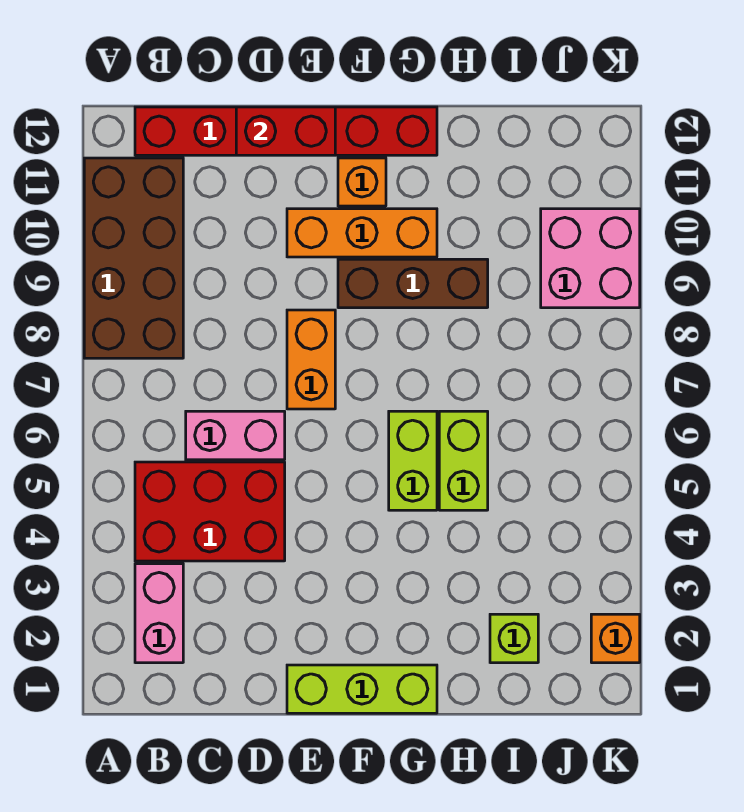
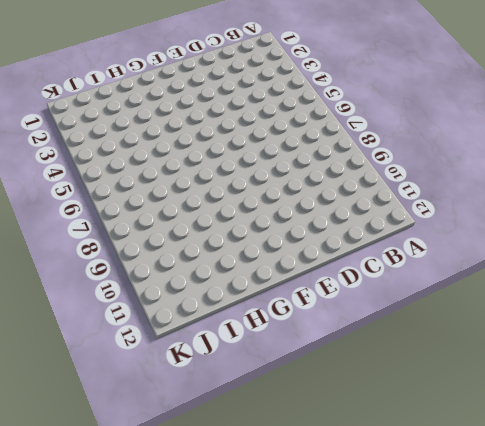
none -> brown brick A8:B11 level 1
none -> pink brick B2:B3 level 1
none -> red brick B4:D5 level 1

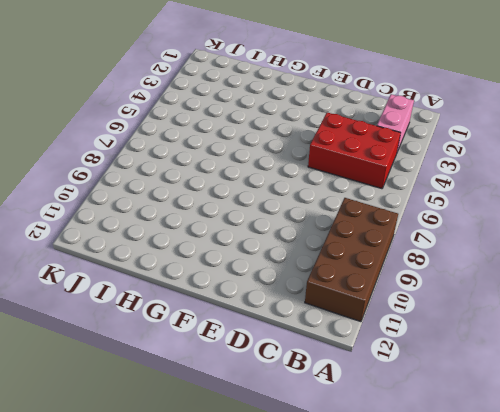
none -> red brick B12:G12 level 1
none -> pink brick C6:D6 level 1
none -> lime brick E1:G1 level 1

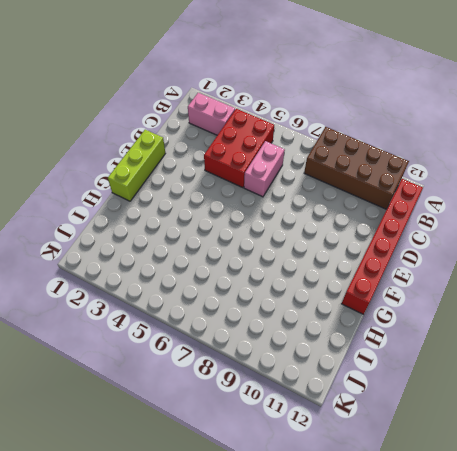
none -> orange brick E7:E8 level 1
none -> orange brick E10:G10 level 1
none -> brown brick F9:H9 level 1

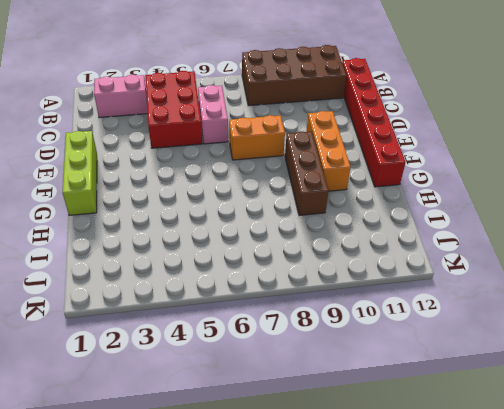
none -> orange brick F11 level 1
none -> lime brick G5:G6 level 1
none -> lime brick H5:H6 level 1

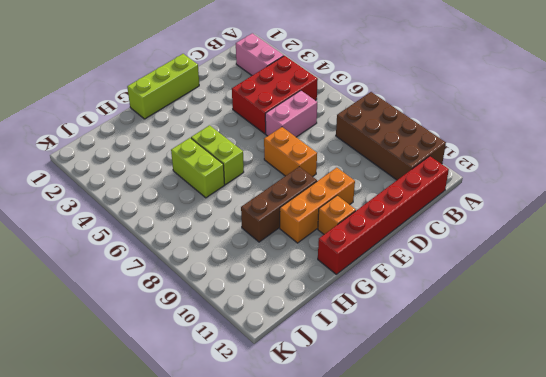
none -> lime brick I2 level 1
none -> pink brick J9:K10 level 1
none -> orange brick K2 level 1

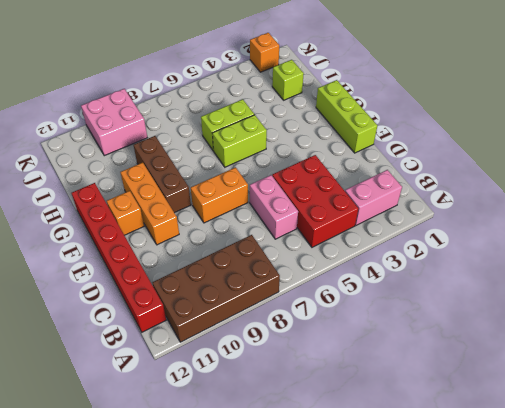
none -> red brick D12:E12 level 2

